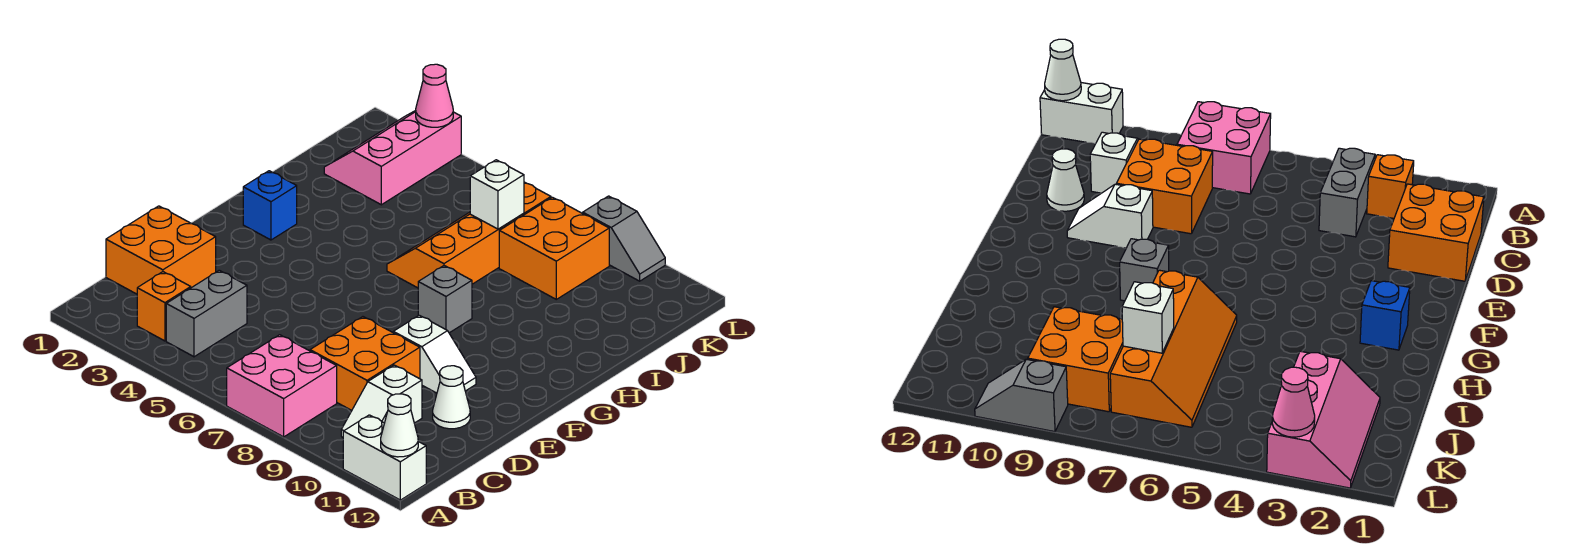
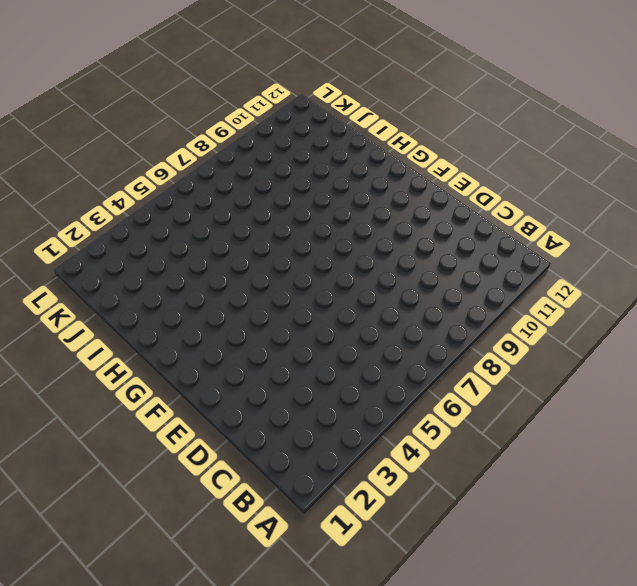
none -> pink brick A7:B8 level 1
none -> white brick A11:A12 level 1
none -> orange brick B3 level 1

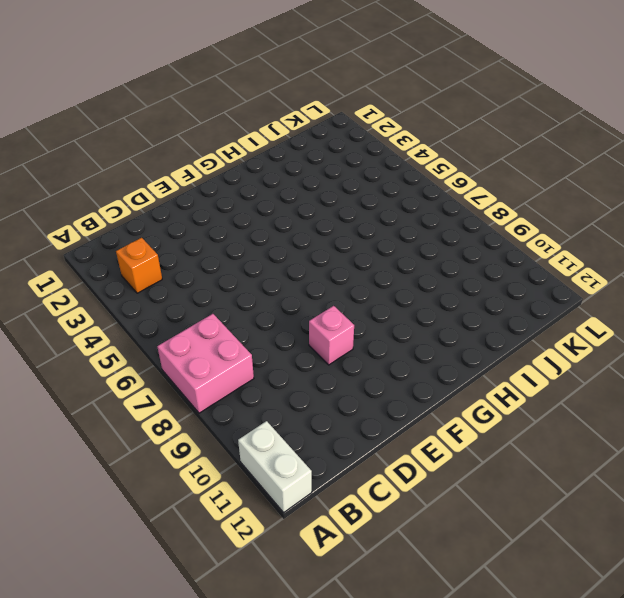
pink brick E9 level 1 -> white slope E9:E10 level 1 top 9
none -> grey brick B4:C4 level 1
none -> white slope B10:C10 level 1 top C
none -> orange brick C1:D2 level 1

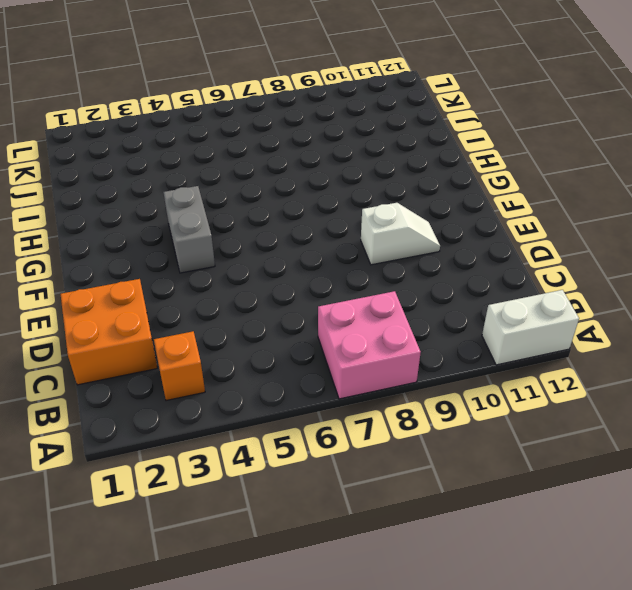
grey brick F4:G4 level 1 -> grey brick B4:C4 level 1
none -> white slope B10:C10 level 1 top C
none -> orange brick C8:D9 level 1
none -> white cone D11 level 1

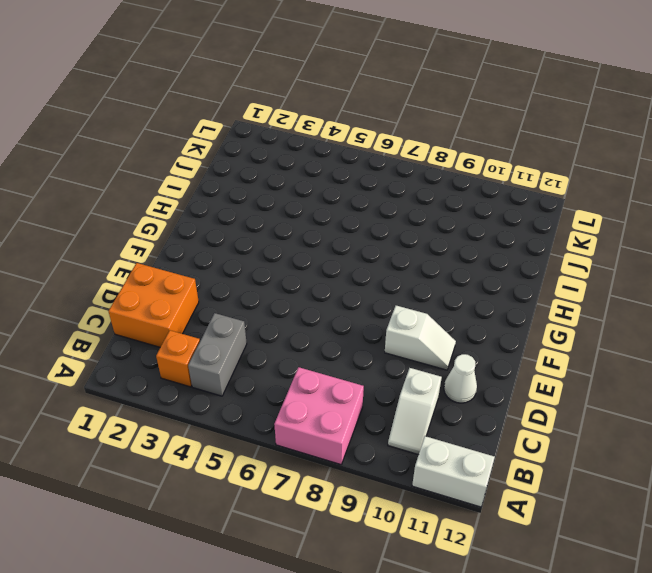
none -> orange brick C8:D9 level 1
none -> blue brick G2 level 1
none -> grey brick G8 level 1

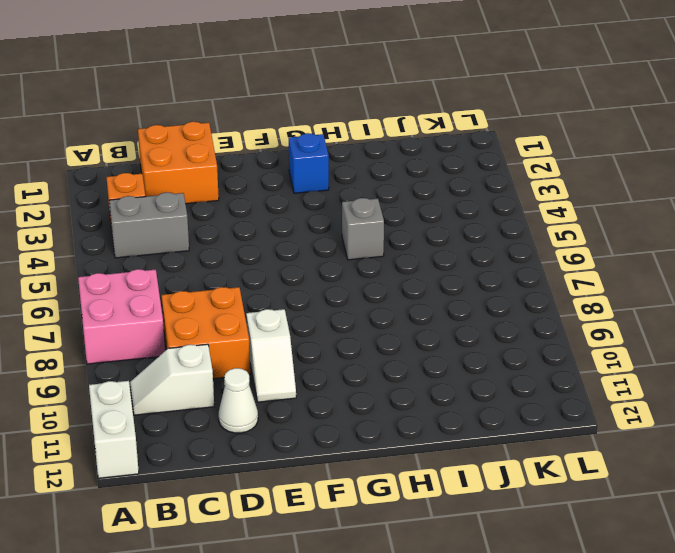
grey brick H5 level 1 -> grey brick G8 level 1
none -> orange slope H6:K7 level 1 top 7
none -> pink slope J2:L3 level 1 top 3
none -> orange brick J8:K9 level 1

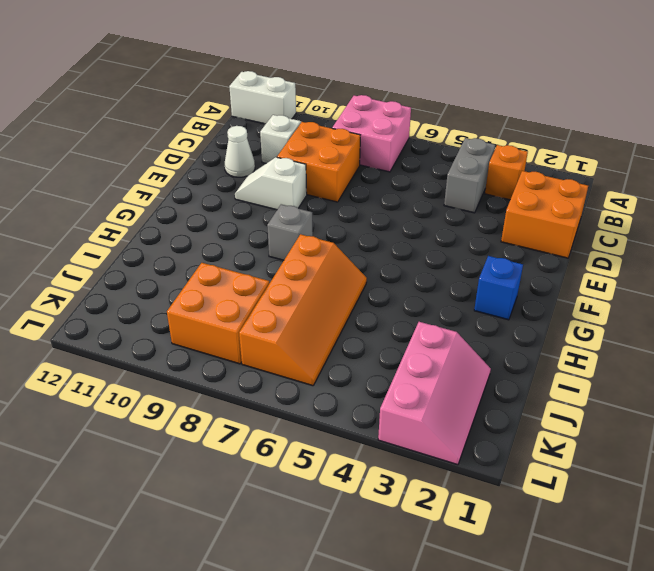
none -> grey slope L9:L10 level 1 top 9
none -> white cone A12 level 2
none -> white brick J7 level 2

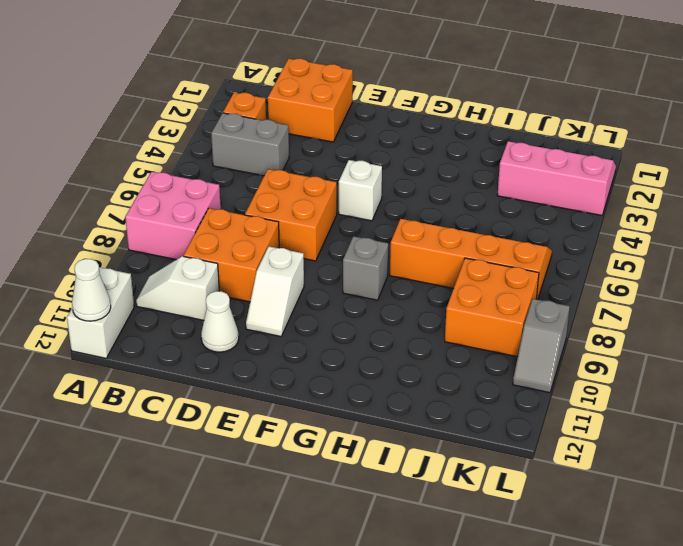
orange brick D6:E7 level 1 -> none
white brick F5 level 1 -> white brick J7 level 2
none -> blue brick G2 level 1
none -> pink cone L3 level 2

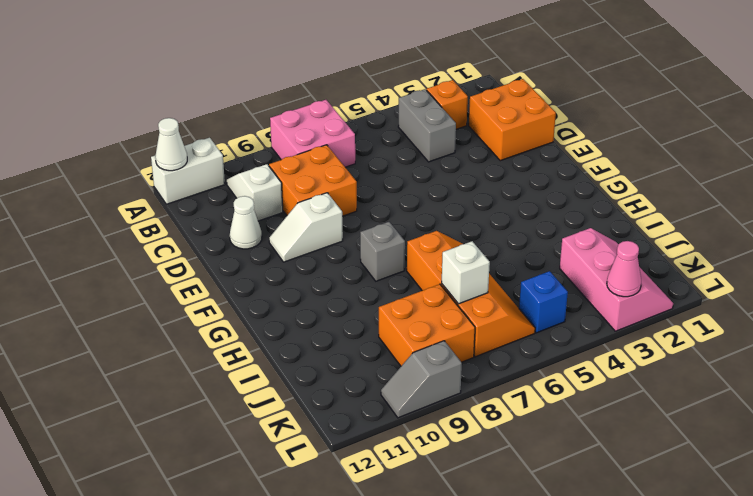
blue brick K5 level 1 -> blue brick G2 level 1

